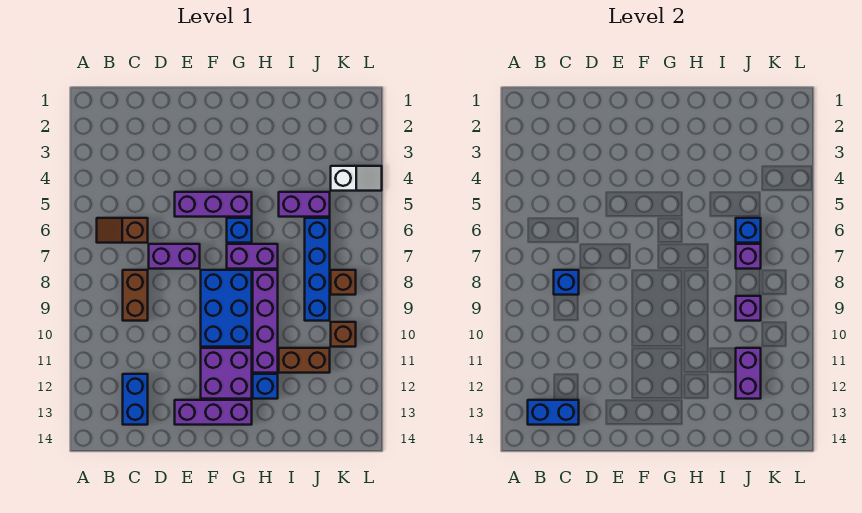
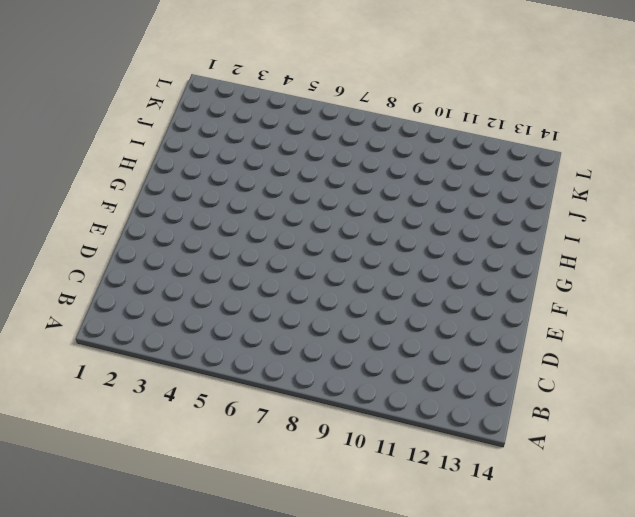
none -> brown slope B6:C6 level 1 top C
none -> brown brick C8:C9 level 1
none -> blue brick C12:C13 level 1

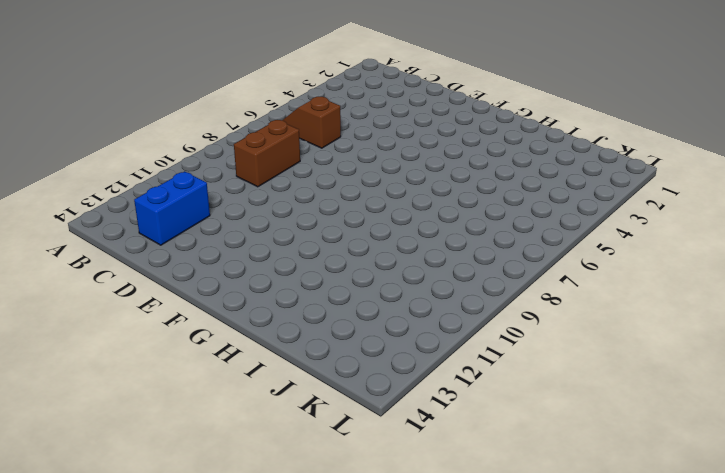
none -> purple brick D7:E7 level 1
none -> purple brick E5:G5 level 1
none -> purple brick E13:G13 level 1

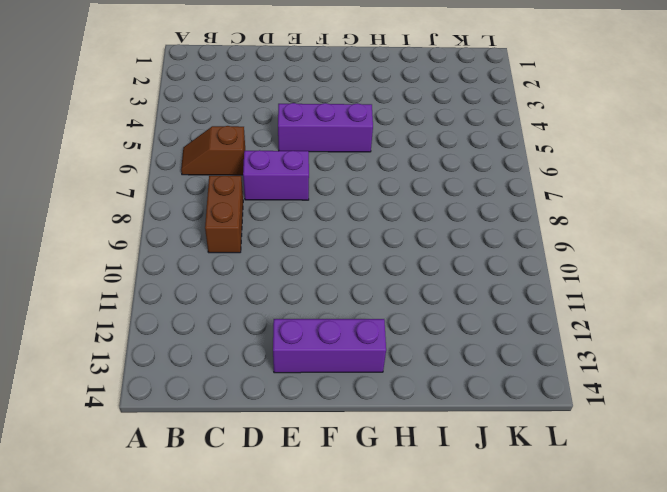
none -> blue brick C12:C13 level 1
none -> blue brick F8:G10 level 1
none -> purple brick F11:G12 level 1

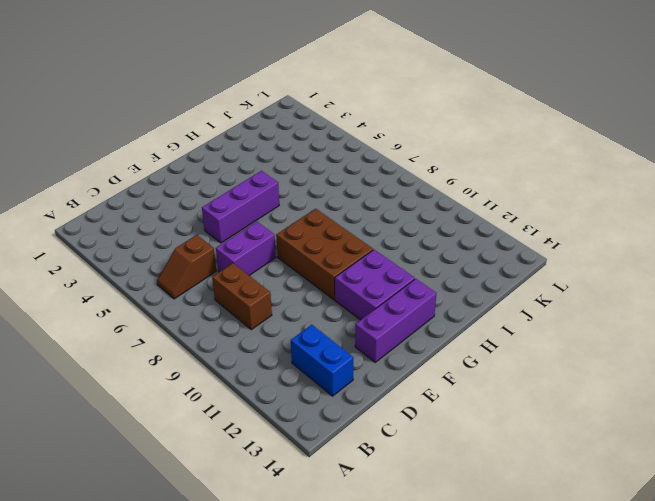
brown brick F8:G10 level 1 -> blue brick F8:G10 level 1
none -> blue brick G6 level 1
none -> purple brick G7:H7 level 1
none -> purple brick H8:H11 level 1

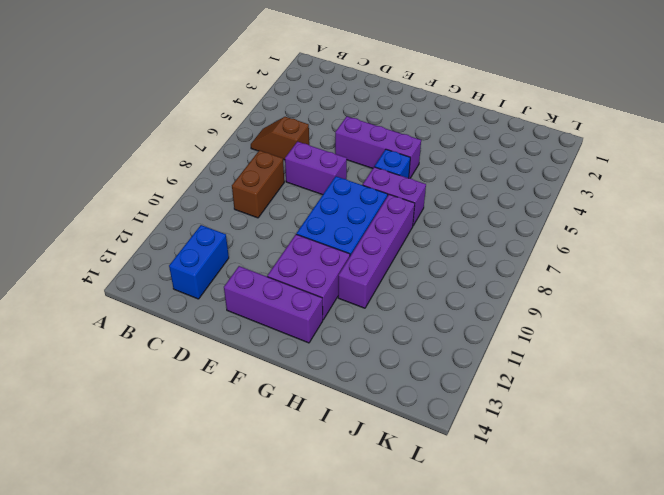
none -> blue brick H12 level 1
none -> purple brick I5:J5 level 1
none -> brown brick I11:J11 level 1

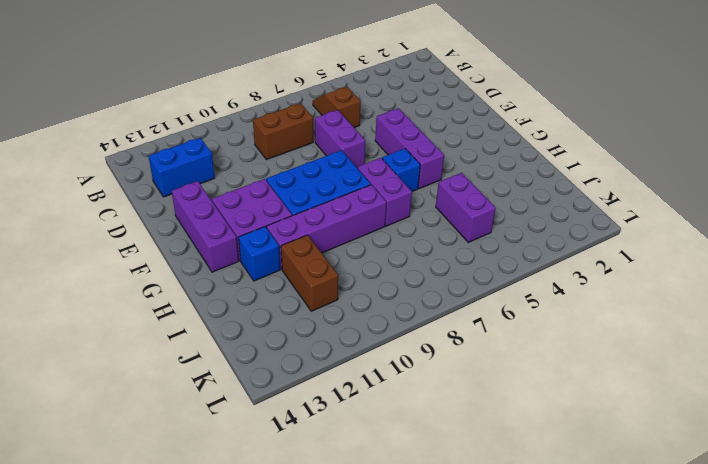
none -> blue brick J6:J9 level 1
none -> white slope K4:L4 level 1 top K
none -> brown brick K8 level 1

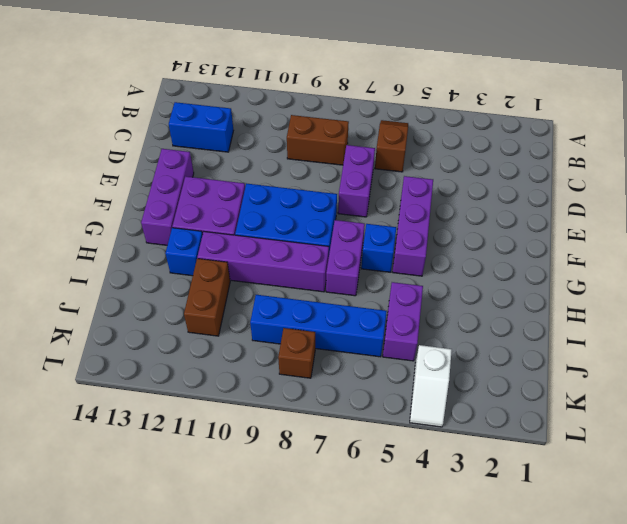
none -> brown brick K10 level 1
none -> blue brick B13:C13 level 2
none -> blue brick C8 level 2

